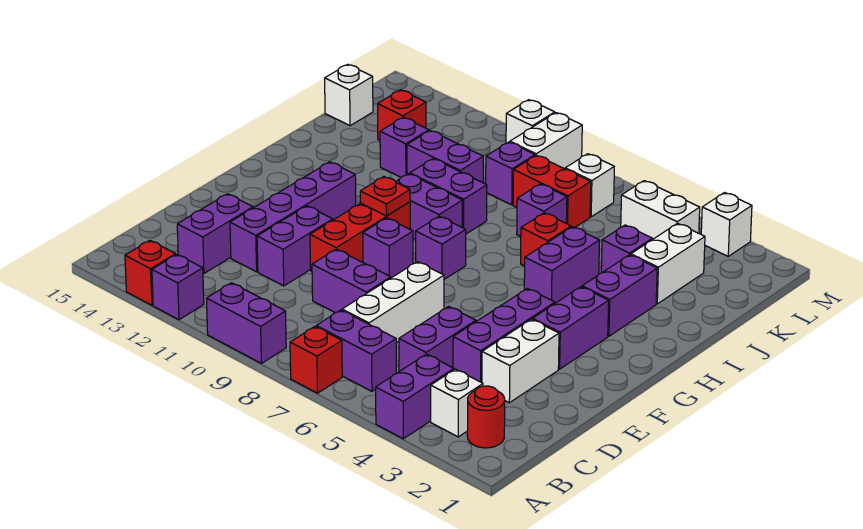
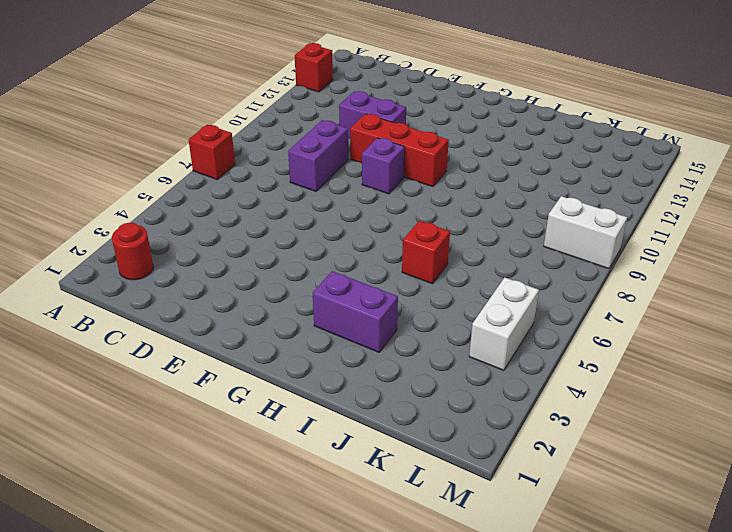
none -> purple brick A4:B4 level 1
none -> purple brick A9:A10 level 1
none -> purple brick A12 level 1
none -> white brick B3 level 1

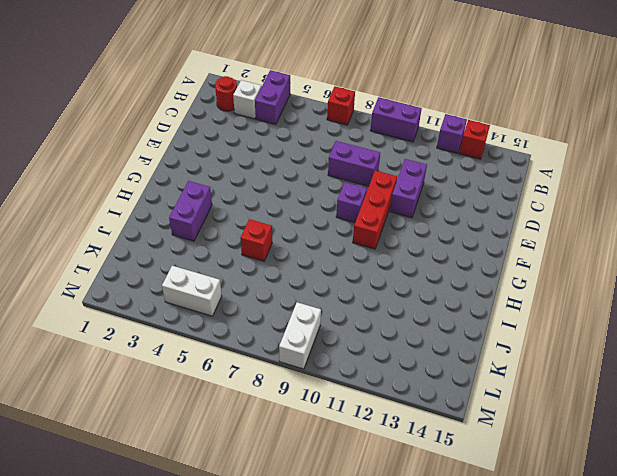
none -> purple brick B6:B7 level 1
none -> purple brick C5:D5 level 1
none -> white brick C7:E7 level 1
none -> purple brick C13:D13 level 1

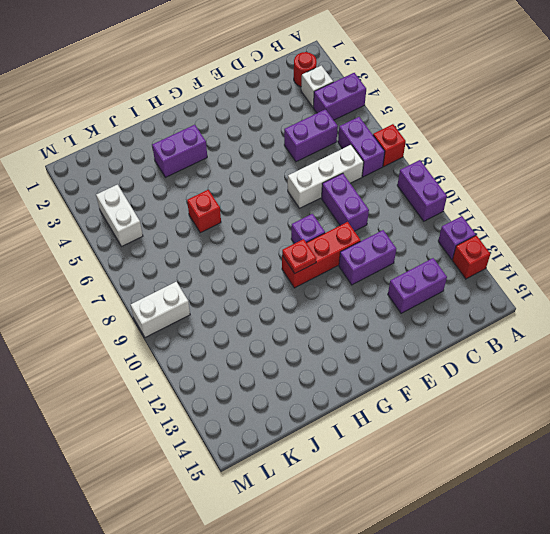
none -> white brick D3:E3 level 1
none -> purple brick D4:F4 level 1
none -> purple brick D12:G12 level 1
none -> purple brick F3:G3 level 1

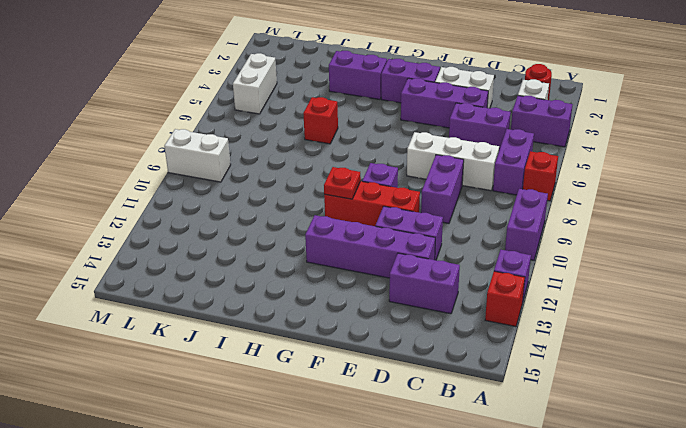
none -> purple brick G8 level 1
none -> purple brick H5:I5 level 1
none -> purple brick H9:H10 level 1
none -> purple brick I9:I10 level 1

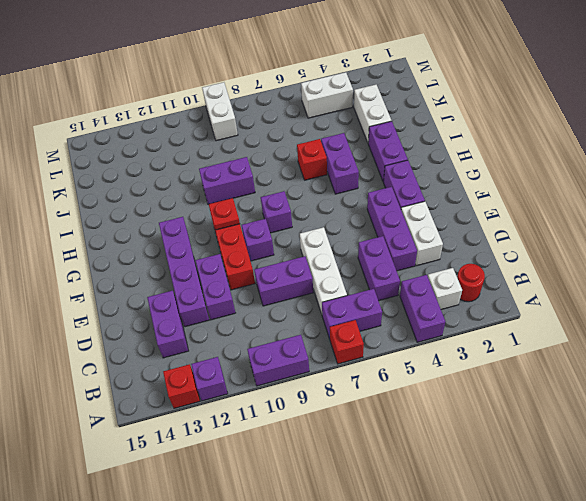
none -> purple brick H9:H10 level 1
none -> purple brick J4 level 1
none -> purple brick J7 level 1
none -> purple brick J10:J11 level 1

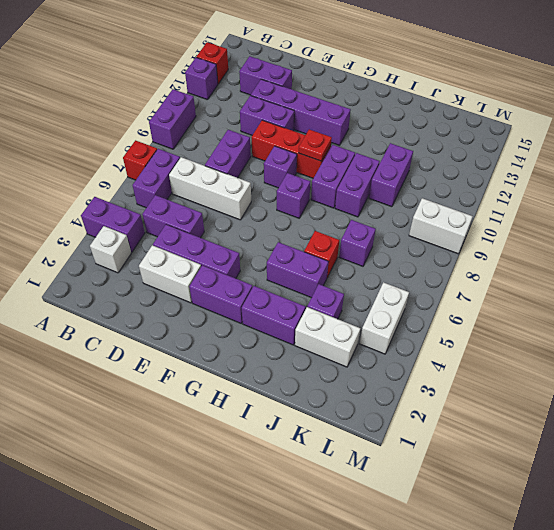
none -> red round brick B2 level 1
none -> purple brick J12 level 1
none -> red brick K7:K8 level 1
none -> purple brick K9 level 1

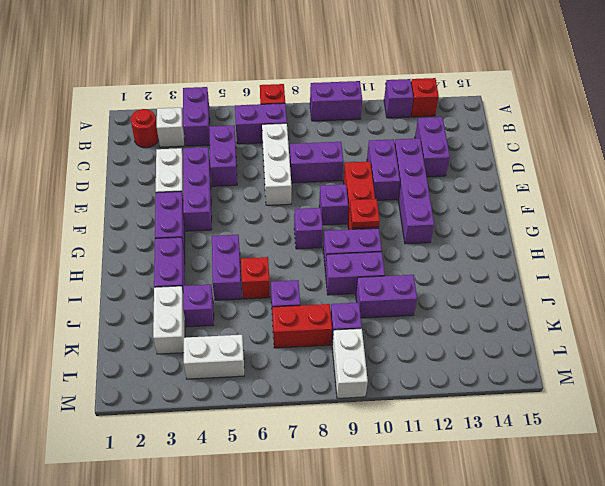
none -> purple brick J12 level 1
none -> red brick K13 level 1
none -> white brick K15 level 1
none -> white brick L7 level 1

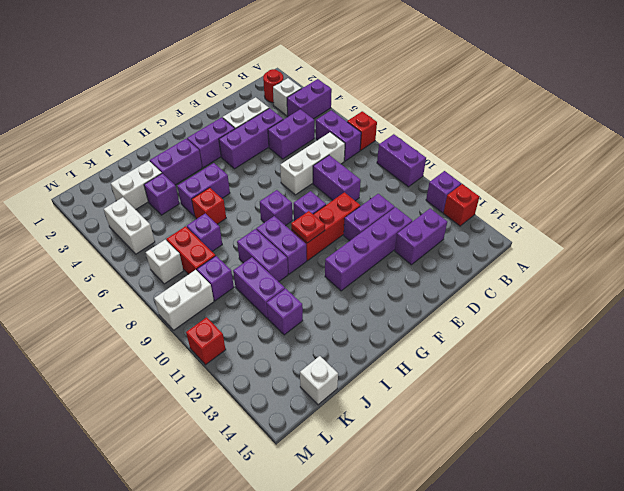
red brick M11 level 1 -> red brick K13 level 1
none -> white brick M3 level 1
none -> white brick M10 level 1

